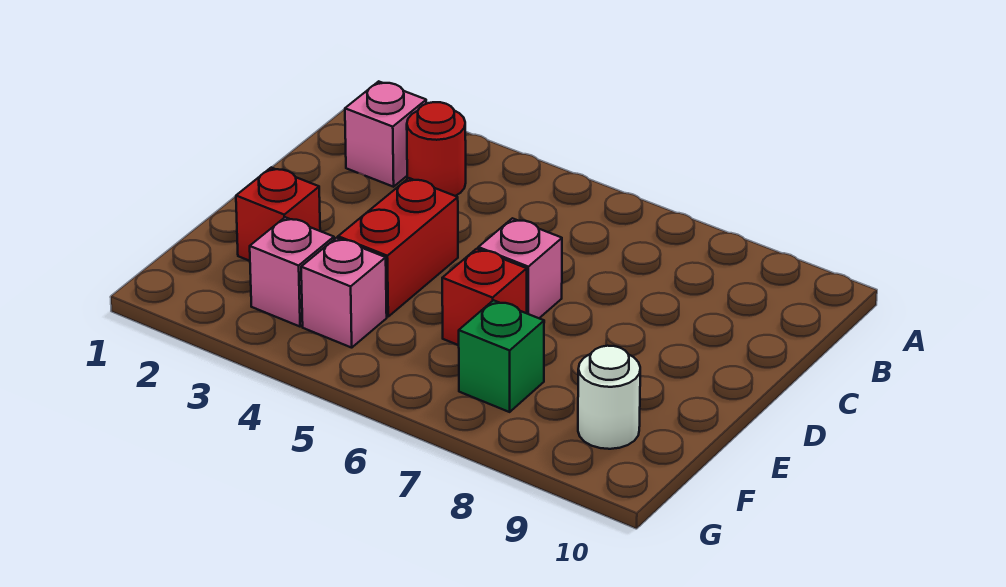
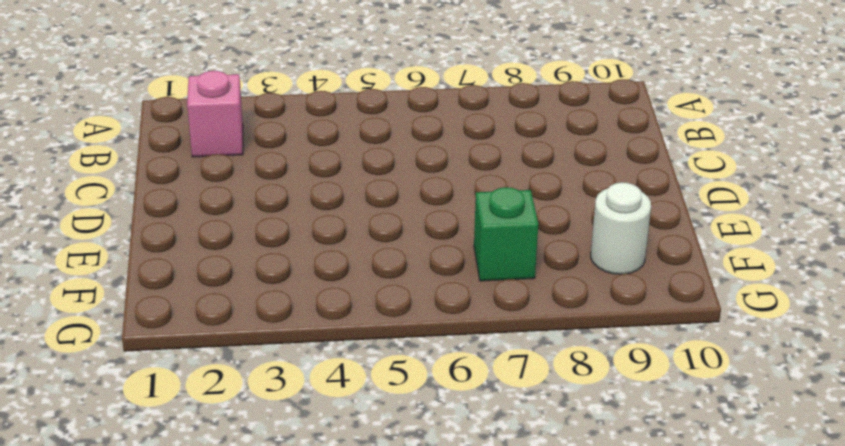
none -> red round brick B3 level 1
none -> red brick D4:E4 level 1

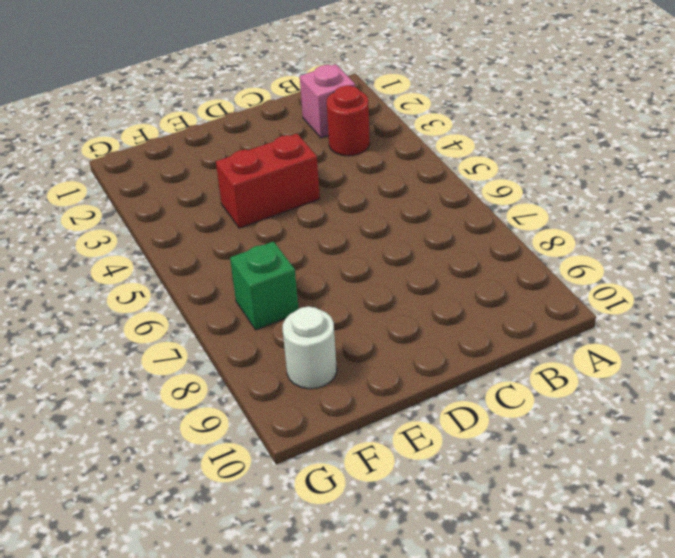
none -> pink brick D6 level 1
none -> red brick E2 level 1

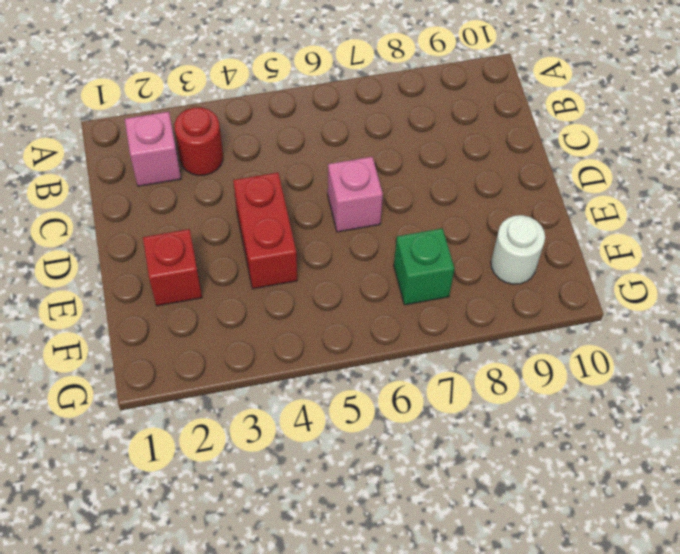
none -> red brick E6 level 1
none -> pink brick F3 level 1

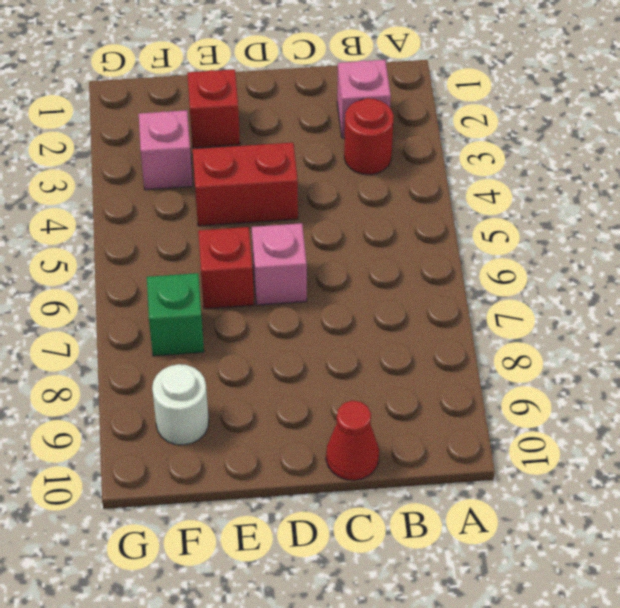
red cone C10 level 1 -> none
none -> pink brick F4 level 1

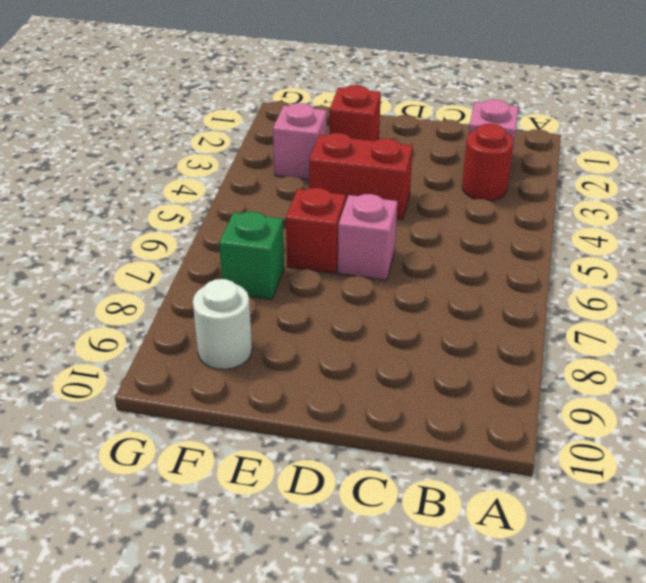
none -> pink brick F4 level 1

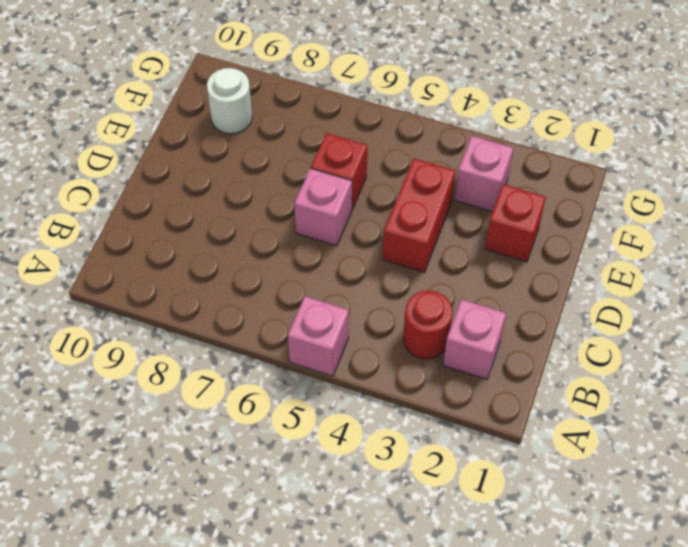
pink brick A5 level 1 -> pink brick F4 level 1
none -> green brick F7 level 1

